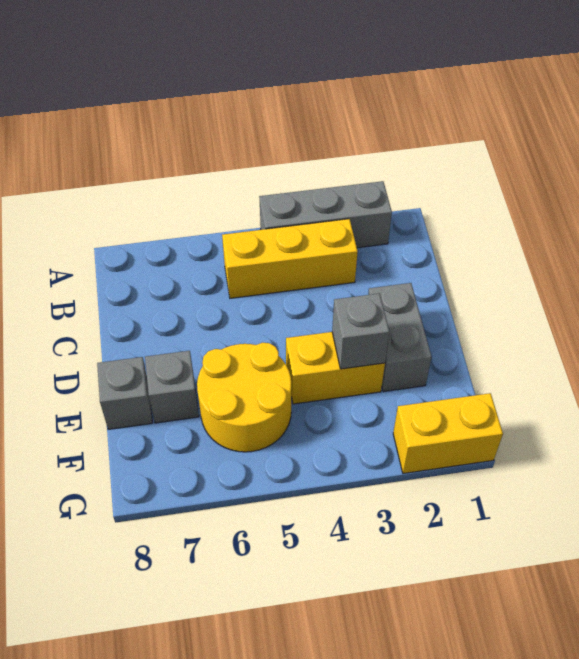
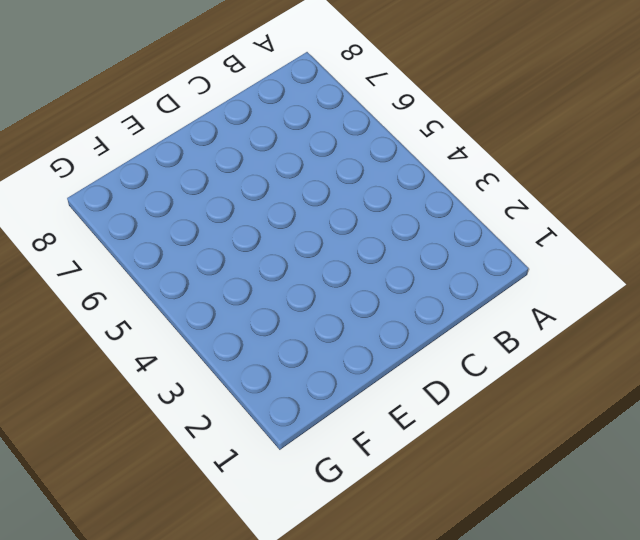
none -> grey brick A2:A4 level 1
none -> yellow brick B3:B5 level 1

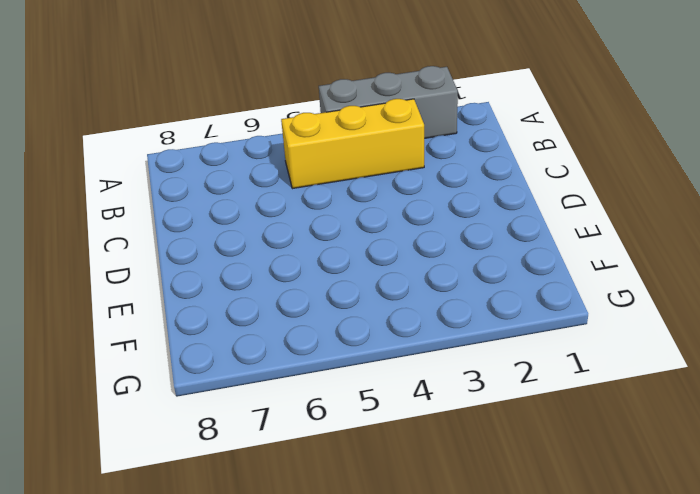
none -> grey brick D2:E2 level 1
none -> yellow brick E3:E4 level 1

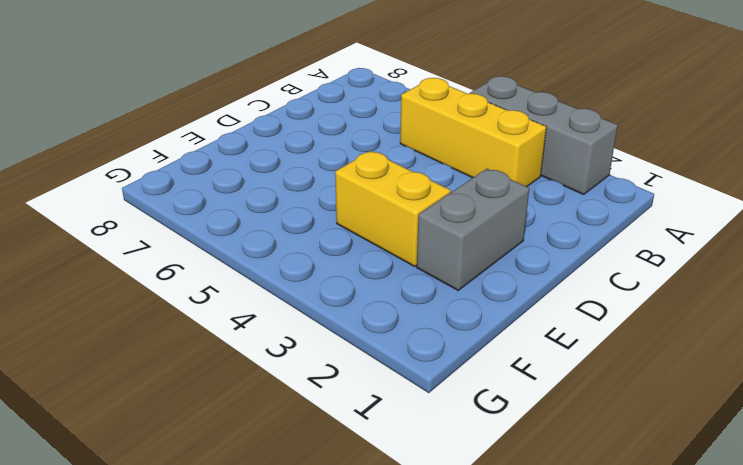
none -> yellow round brick E5:F6 level 1
none -> grey brick E7 level 1

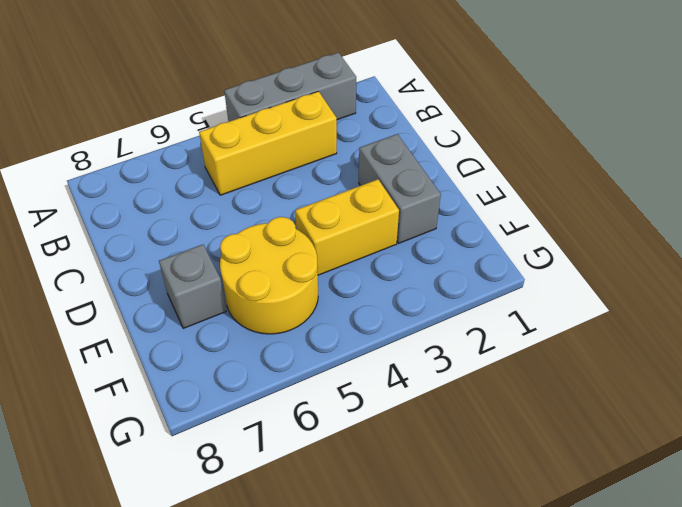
none -> grey brick E8 level 1
none -> yellow brick G1:G2 level 1

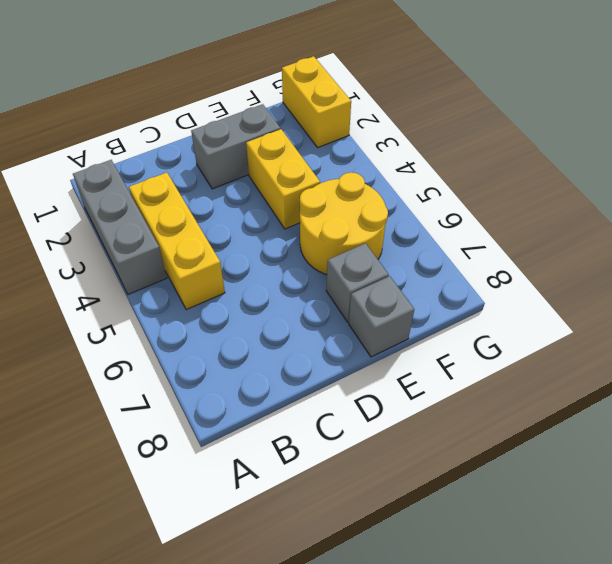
none -> grey brick E3 level 2

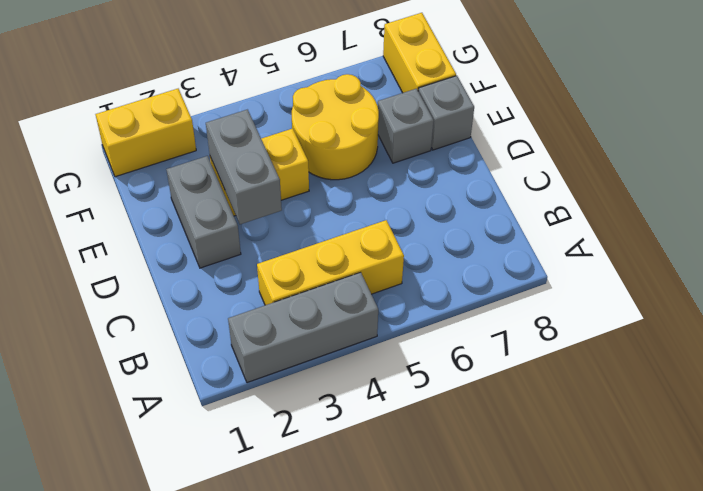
grey brick D3:E3 level 2 -> grey brick E3 level 2
yellow brick F8:G8 level 1 -> none

